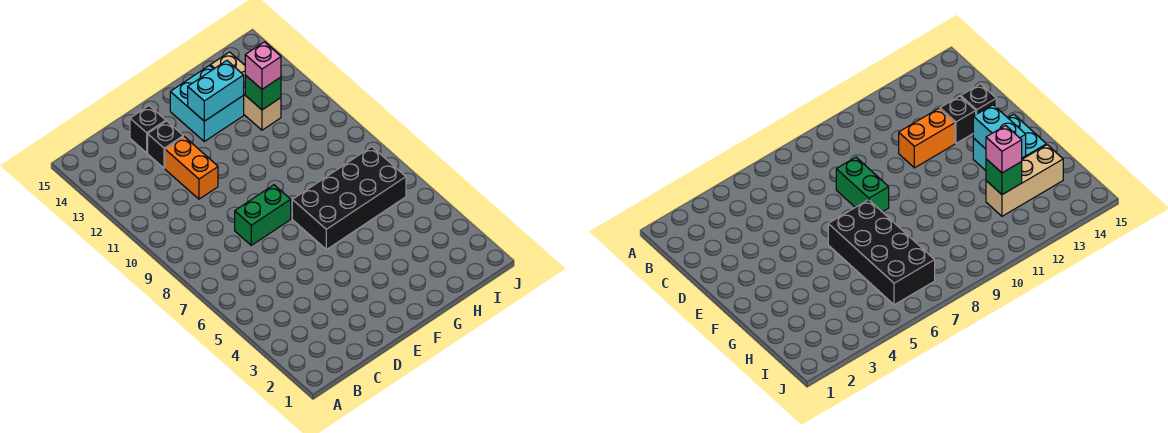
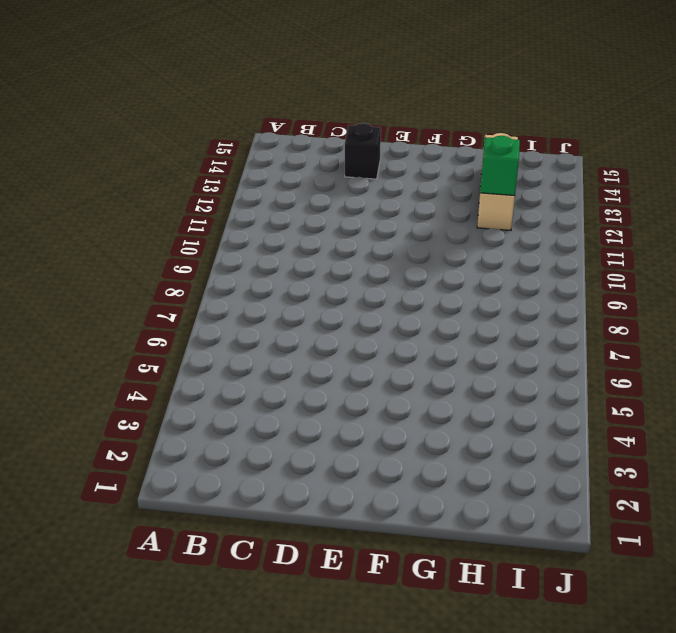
none -> green brick D8:E8 level 1
none -> orange brick D11:D12 level 1

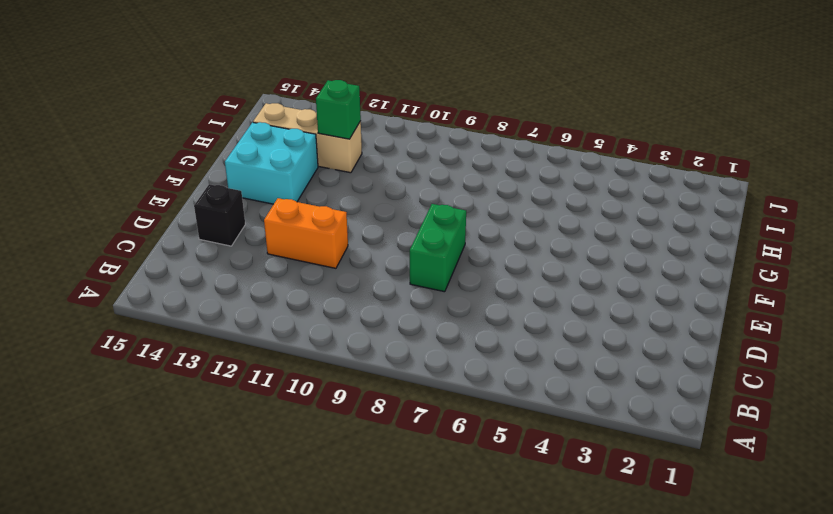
none -> black brick D13 level 1
none -> black brick F6:I7 level 1

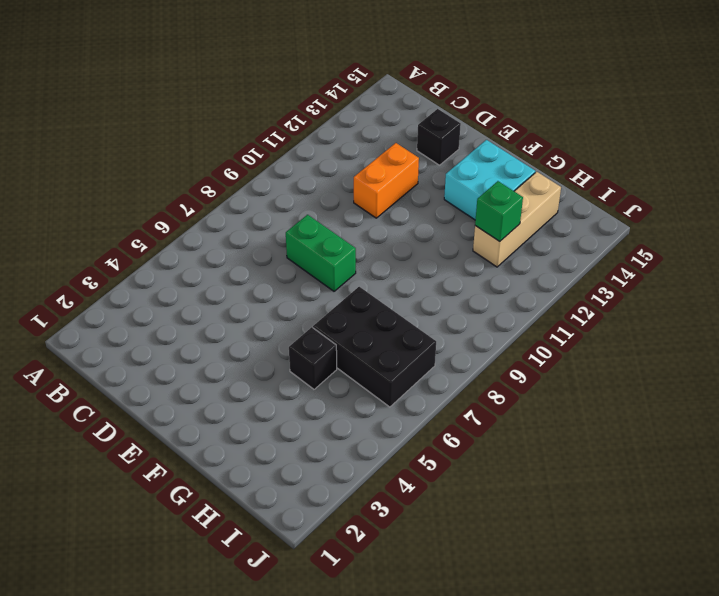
black brick G5 level 1 -> black brick D13 level 1
black brick G6:I7 level 1 -> black brick F6:I7 level 1
none -> cyan brick F13:G13 level 2
none -> pink brick H12 level 3

